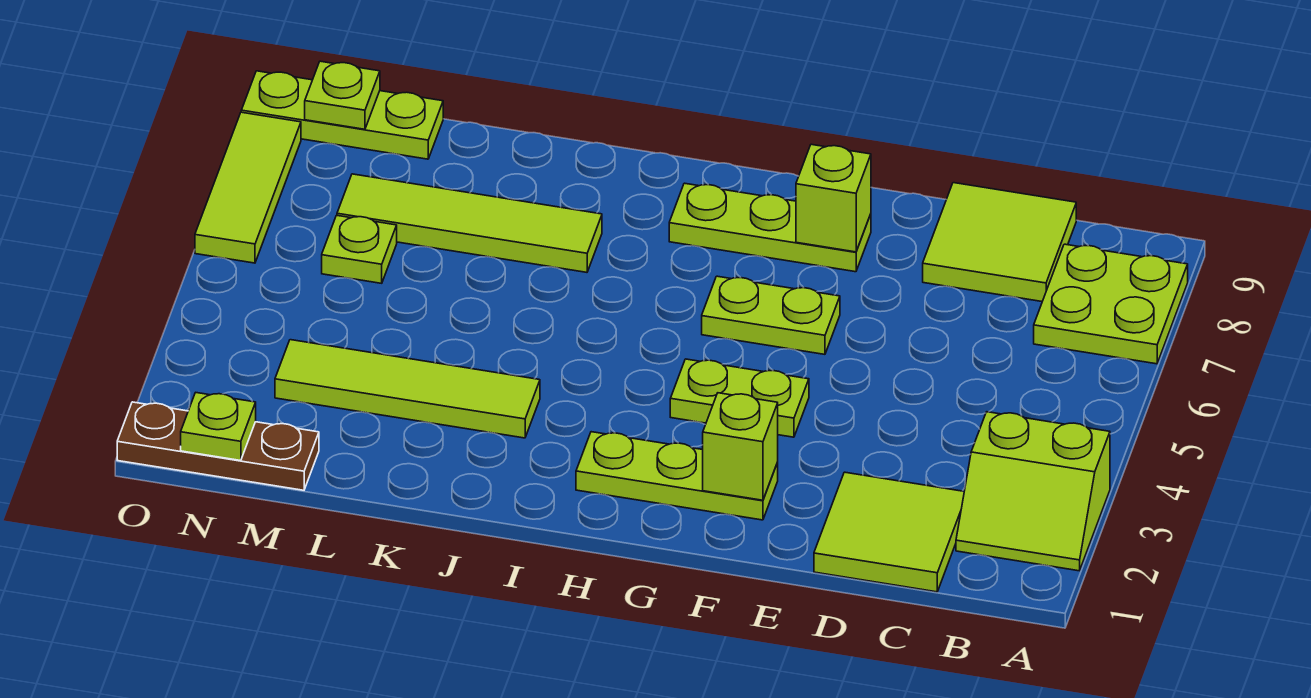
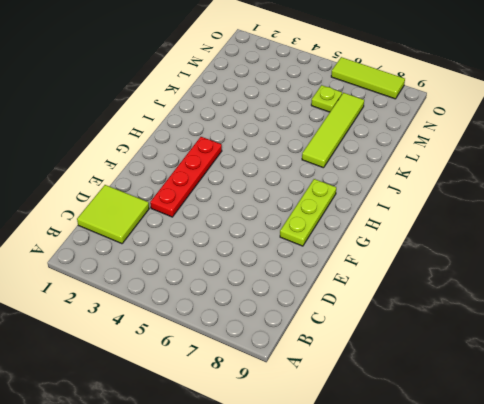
red plate E3:H3 level 1 -> none
none -> lime slope A2:B3 level 1 top 3
none -> lime plate A7:B8 level 1
none -> lime tile C8:D9 level 1

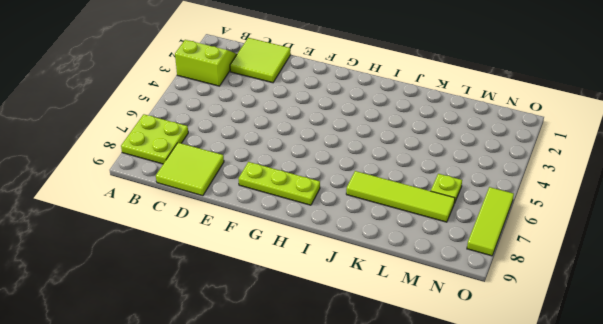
none -> lime plate F2:H2 level 1
none -> lime plate F4:G4 level 1
none -> lime plate F6:G6 level 1

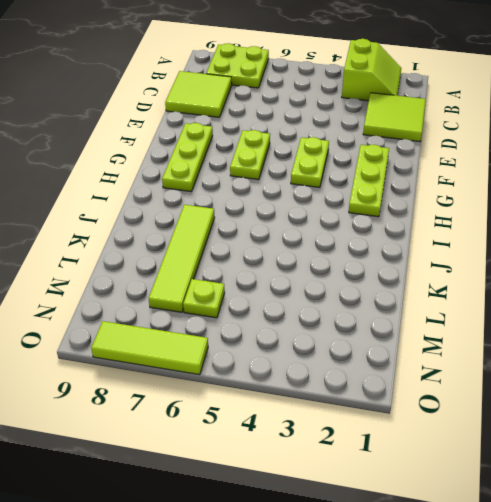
none -> lime tile J3:M3 level 1
none -> brown plate M1:O1 level 1
none -> lime plate M9:O9 level 1

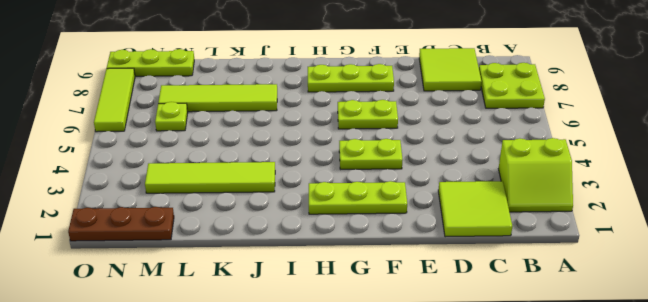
none -> lime brick F2 level 2
none -> lime brick F8 level 2
none -> lime plate N1 level 2

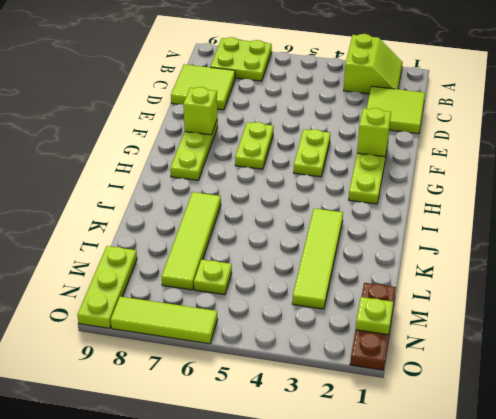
none -> lime plate N9 level 2

